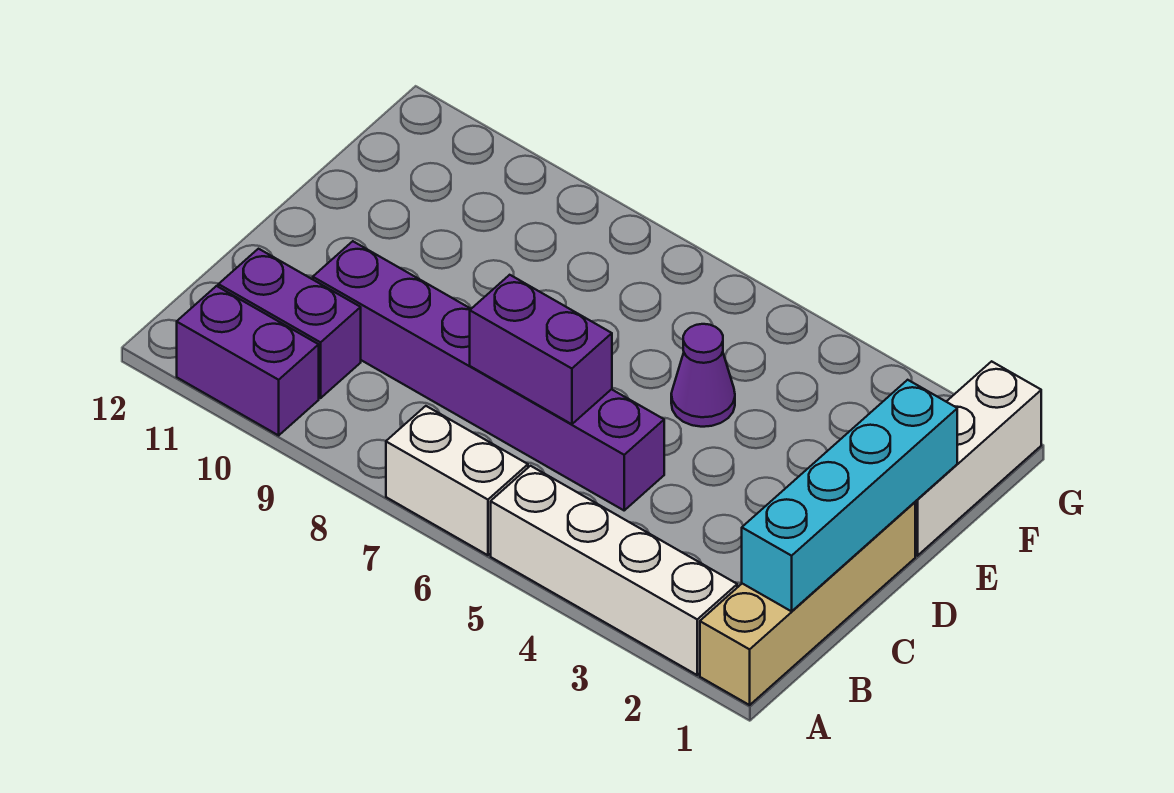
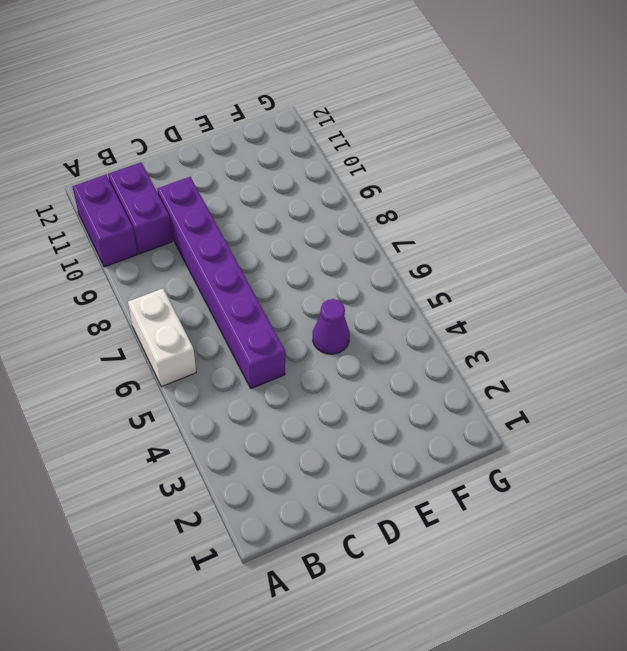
none -> tan brick A1:D1 level 1
none -> white brick A2:A5 level 1

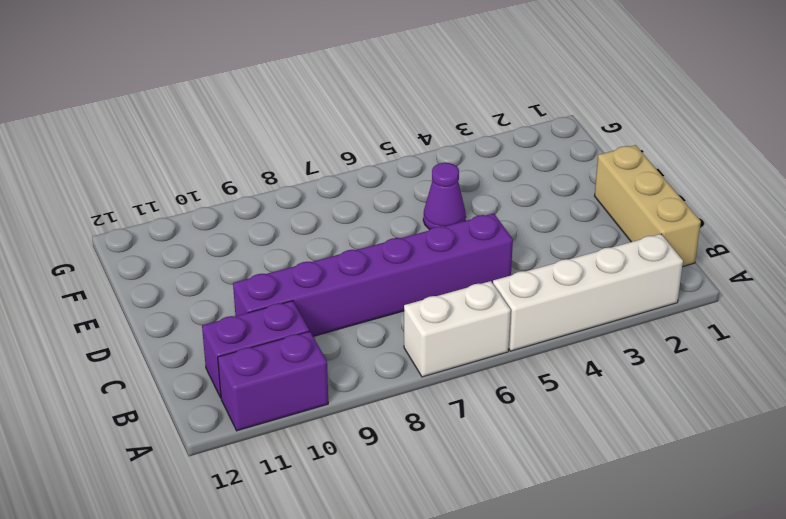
tan brick B1:D1 level 1 -> tan brick A1:D1 level 1
none -> white brick E1:G1 level 1
none -> cyan brick B1:E1 level 2

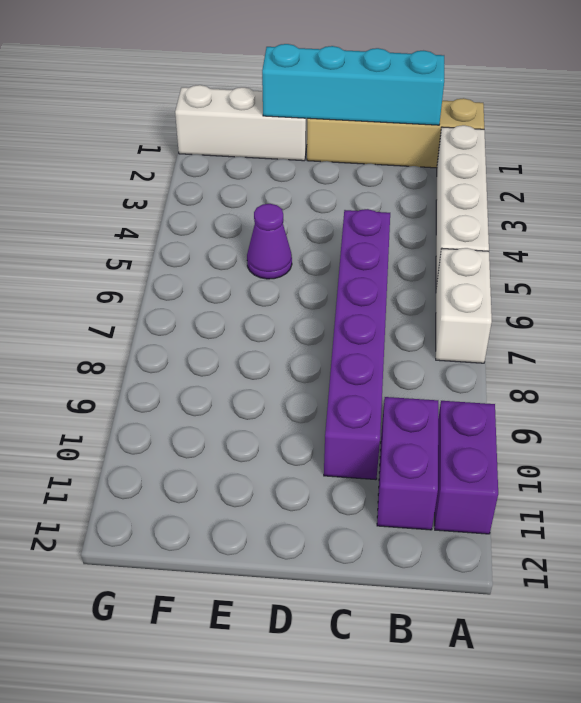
none -> purple brick C6:C7 level 2

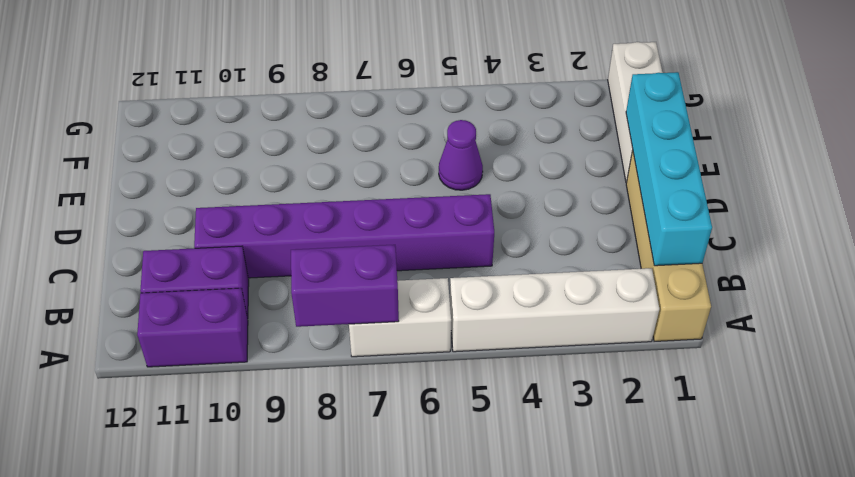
purple brick A7:A8 level 2 -> purple brick C6:C7 level 2

